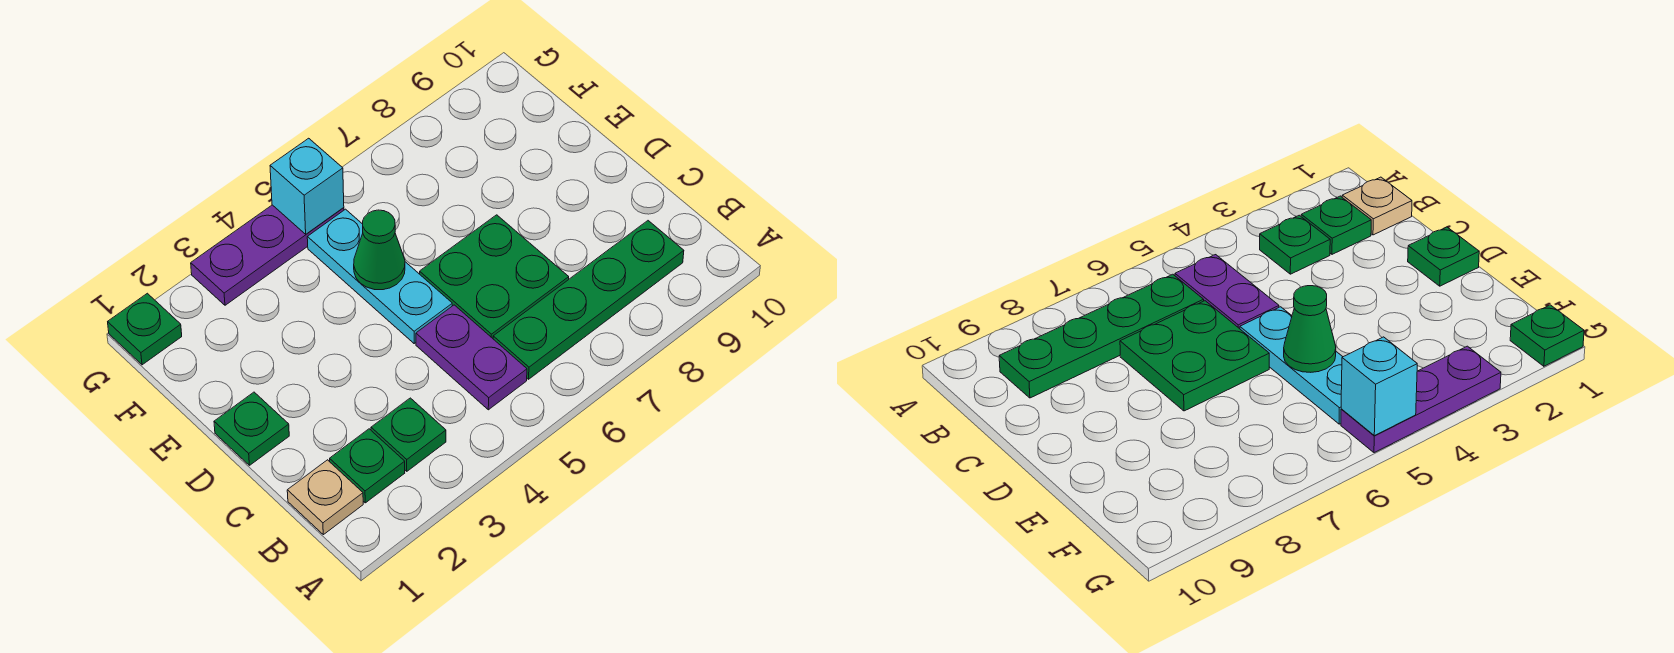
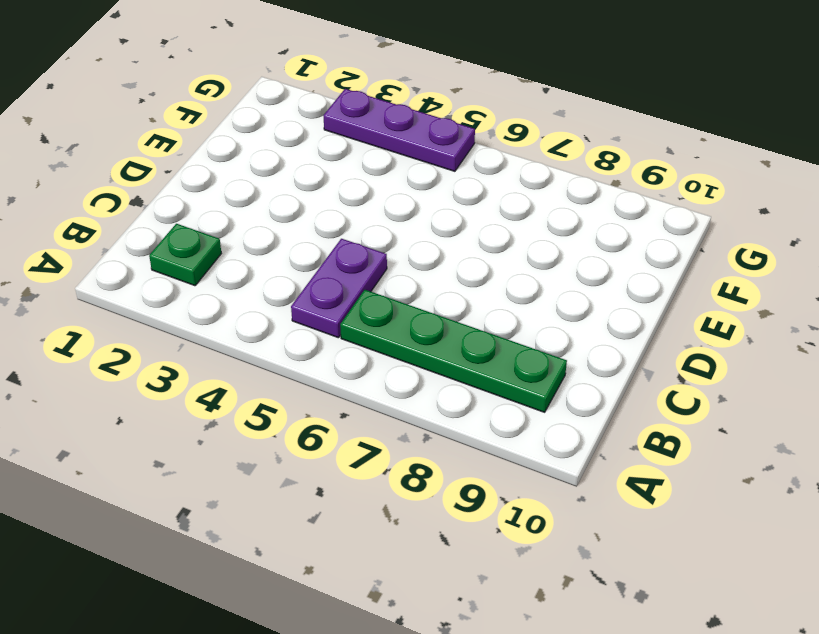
none -> tan plate B1 level 1
none -> green plate B3 level 1
none -> green plate C6:D7 level 1

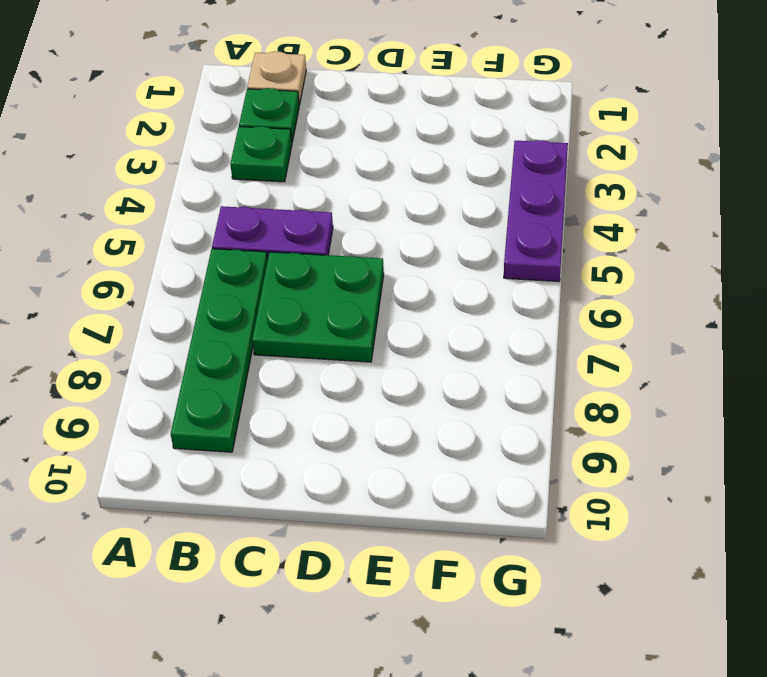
none -> green plate D1 level 1
none -> cyan plate D5:F5 level 1
none -> green plate G1 level 1

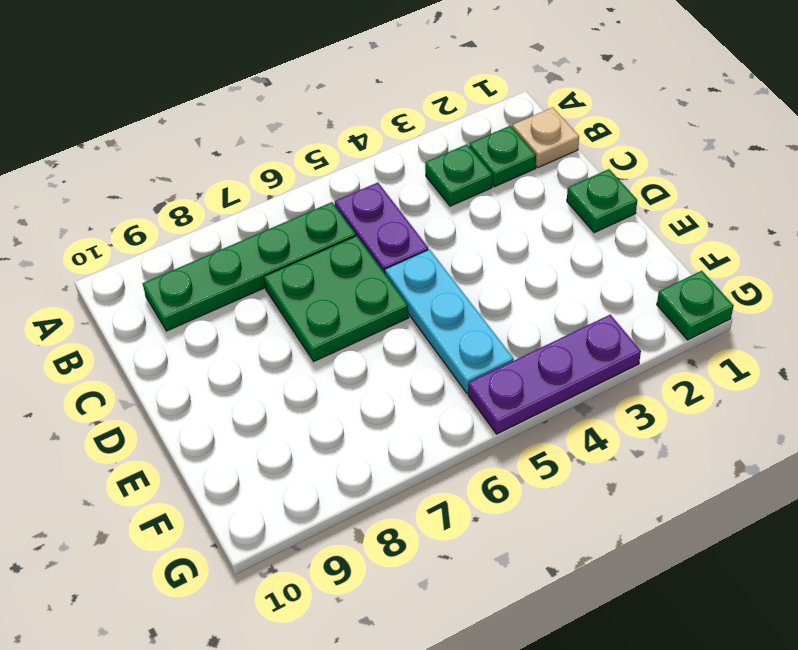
none -> green cone E5 level 2
none -> cyan brick G5 level 2

